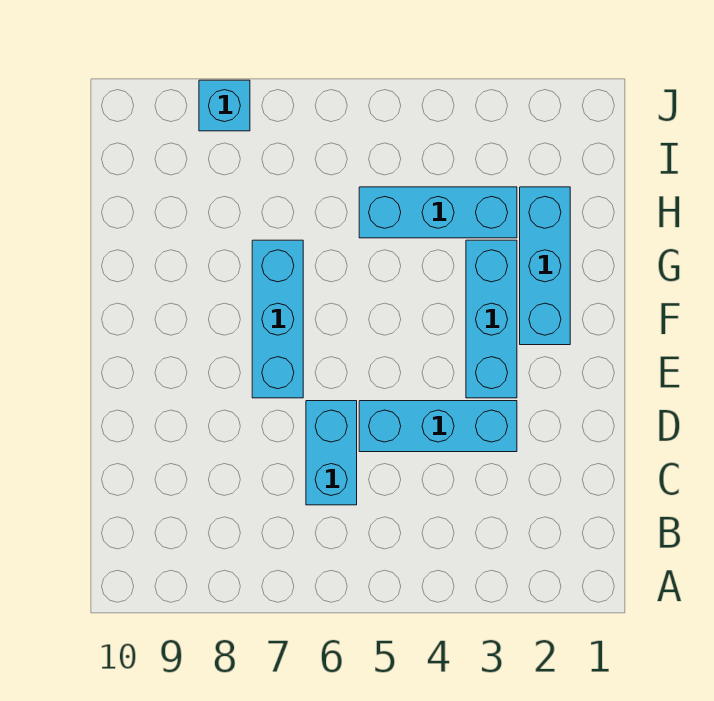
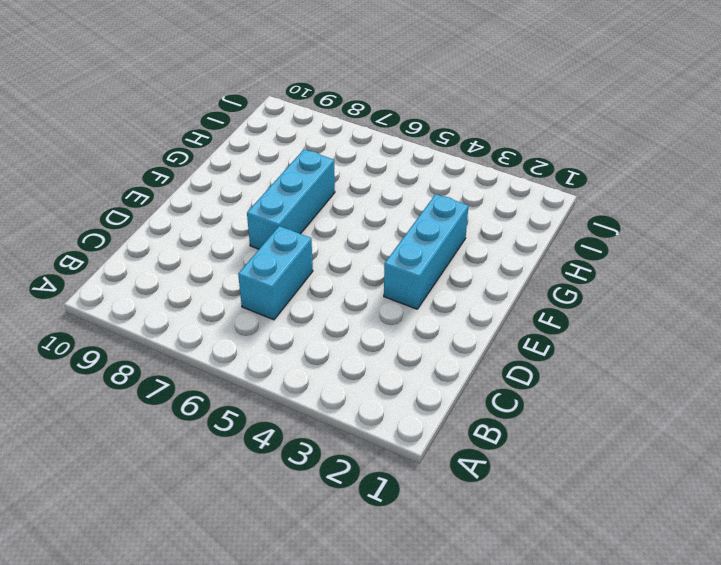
none -> cyan brick D3:D5 level 1
none -> cyan brick F2:H2 level 1

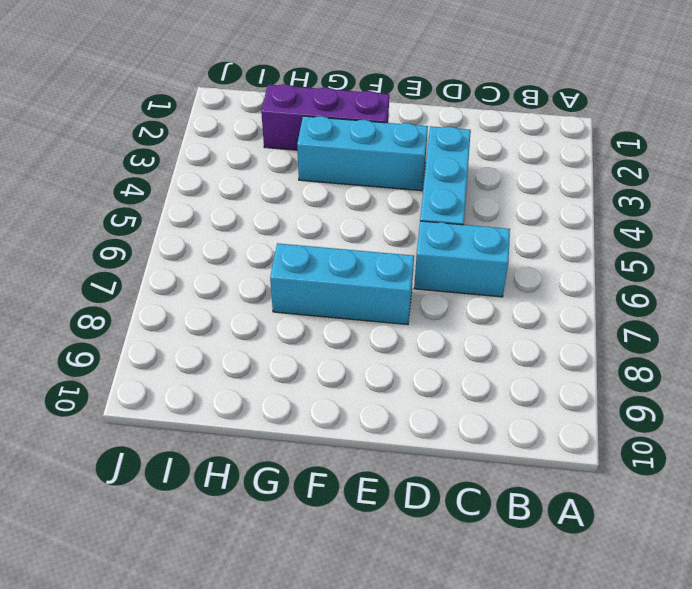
purple brick F2:H2 level 1 -> cyan brick F2:H2 level 1
none -> cyan brick H3:H5 level 1
none -> cyan brick J8 level 1

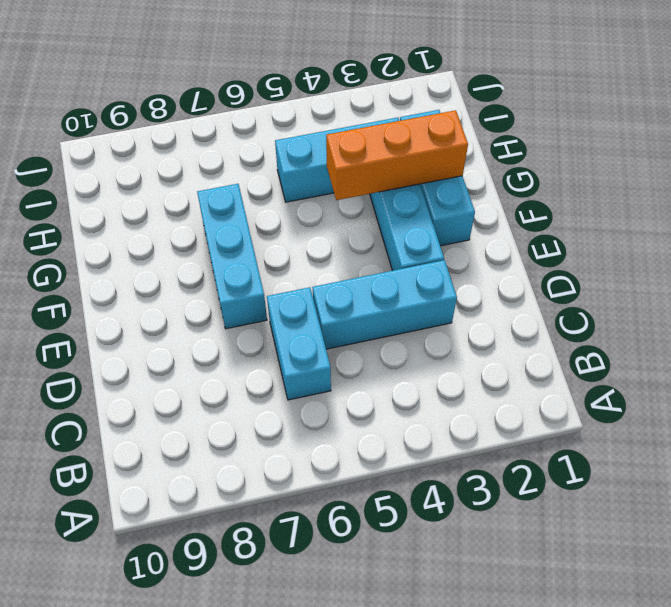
orange brick G2:G4 level 2 -> none
none -> cyan brick J8 level 1

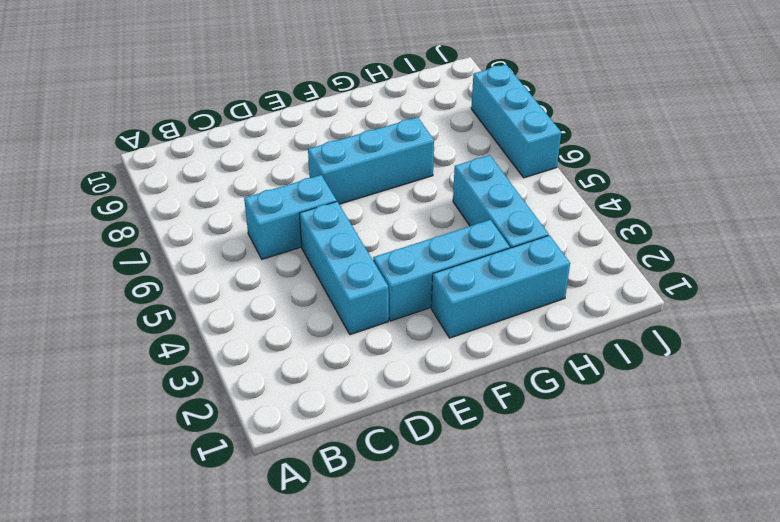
cyan brick J6:J8 level 1 -> cyan brick J8 level 1

